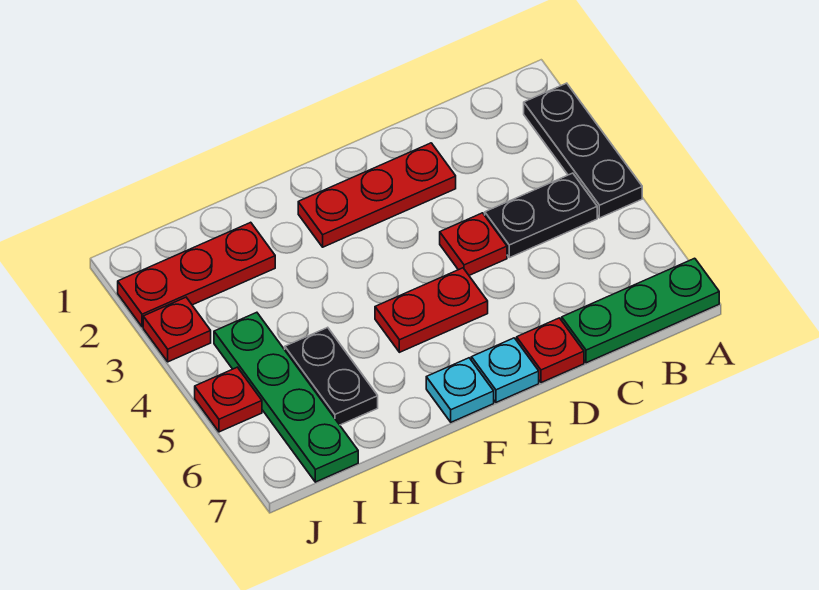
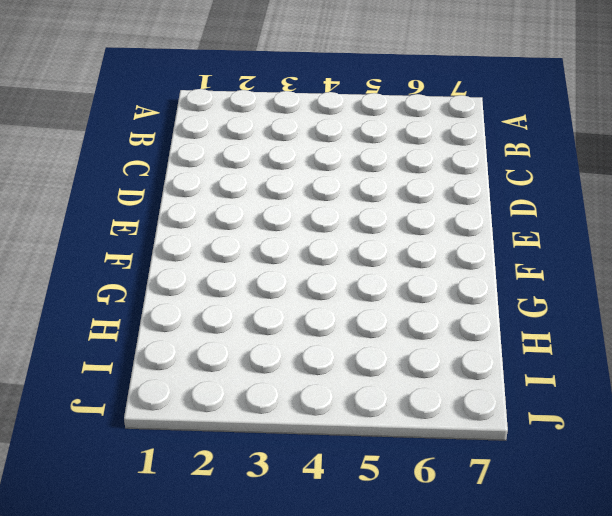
none -> black plate A2:A4 level 1
none -> green plate A7:C7 level 1
none -> black plate B4:C4 level 1

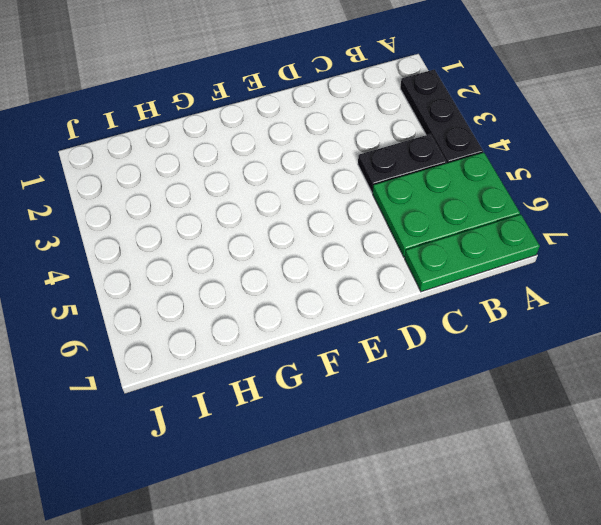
green plate A5:C6 level 1 -> none
none -> red plate D2:F2 level 1
none -> red plate D4 level 1
none -> red plate D7 level 1

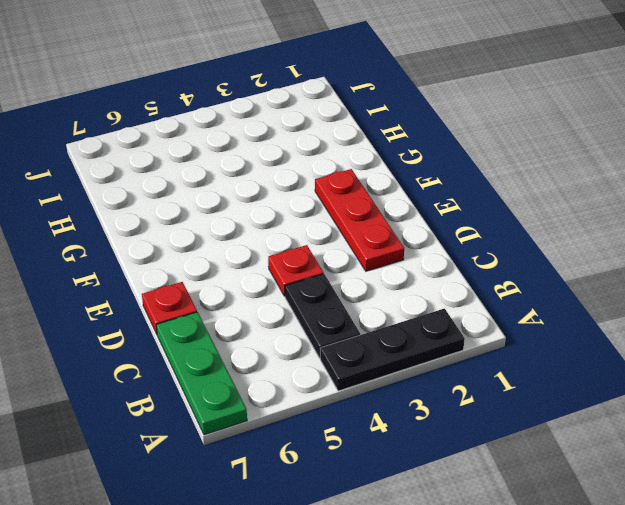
none -> red plate E5:F5 level 1
none -> cyan plate E7 level 1
none -> cyan plate F7 level 1

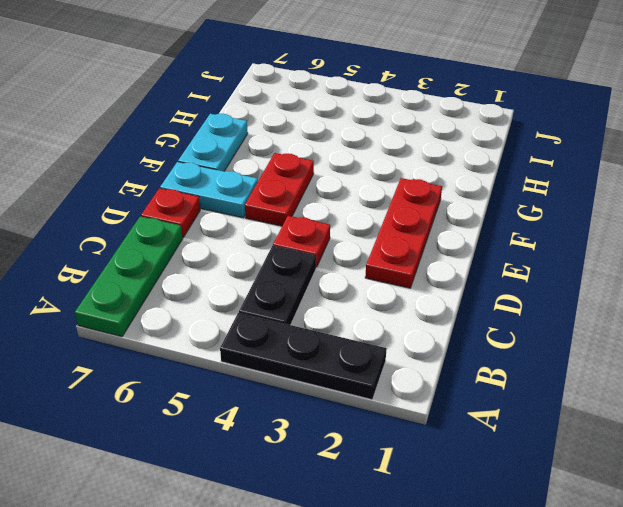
cyan plate E6:E7 level 1 -> cyan plate E7 level 1
cyan plate F7:G7 level 1 -> cyan plate F7 level 1
none -> red plate H2:J2 level 1
none -> black plate H5:H6 level 1
none -> green plate I4:I7 level 1

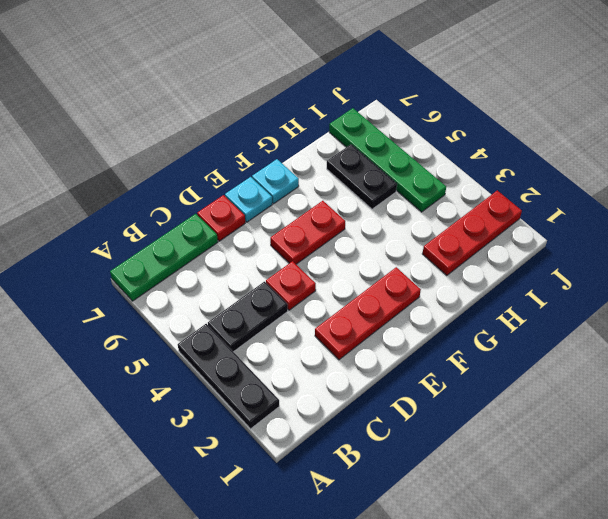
none -> red plate J3 level 1
none -> red plate J5 level 1

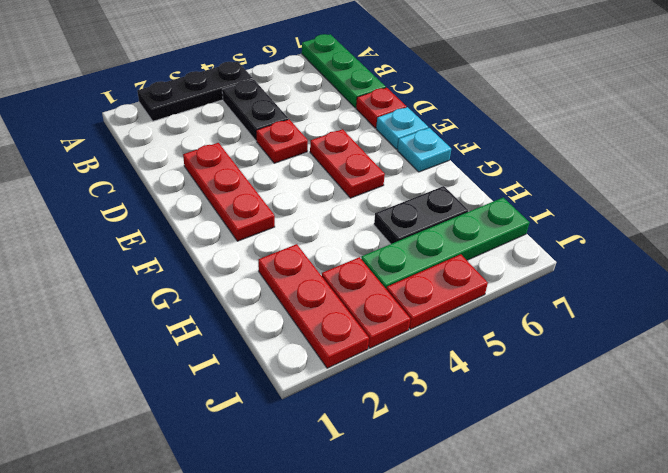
red plate I3:J3 level 1 -> red plate J3 level 1
red plate J4:J5 level 1 -> red plate J5 level 1

